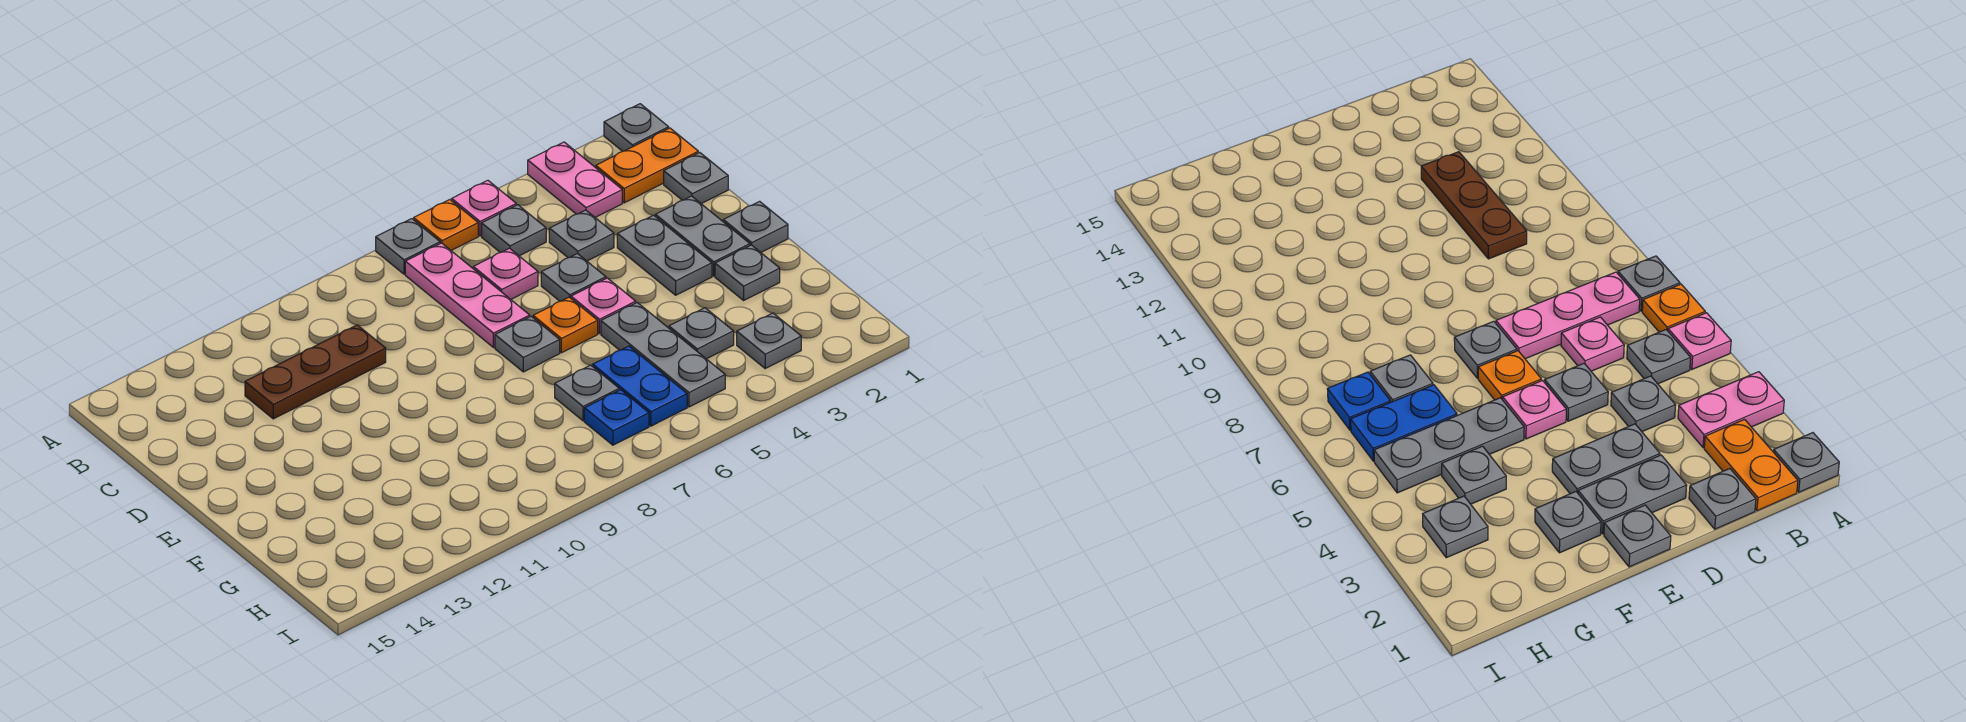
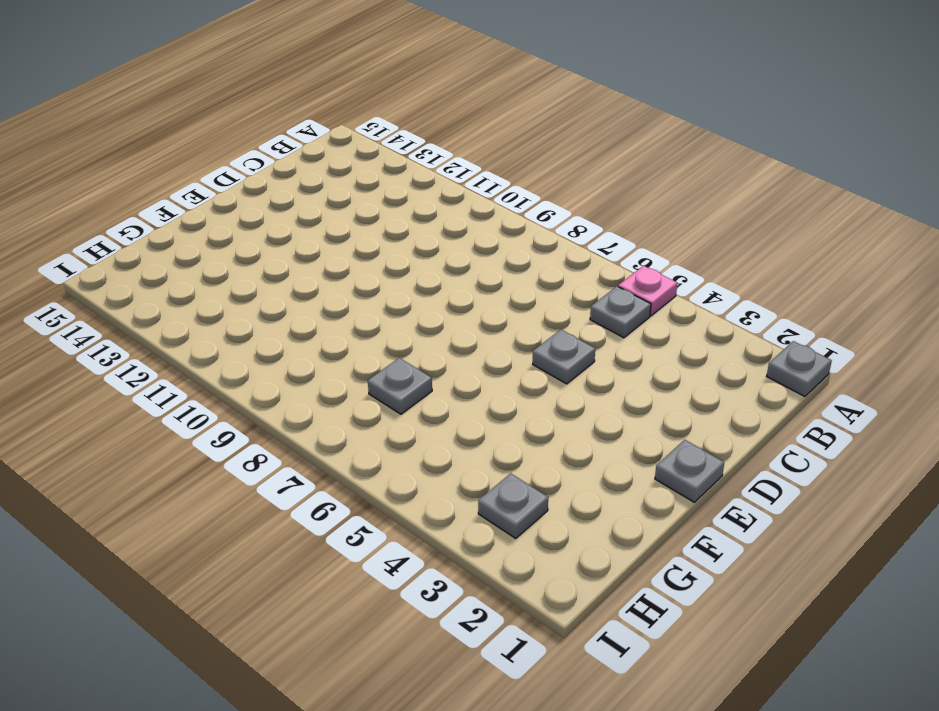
none -> pink plate A3:B3 level 1
none -> orange plate A6 level 1
none -> grey plate A7 level 1

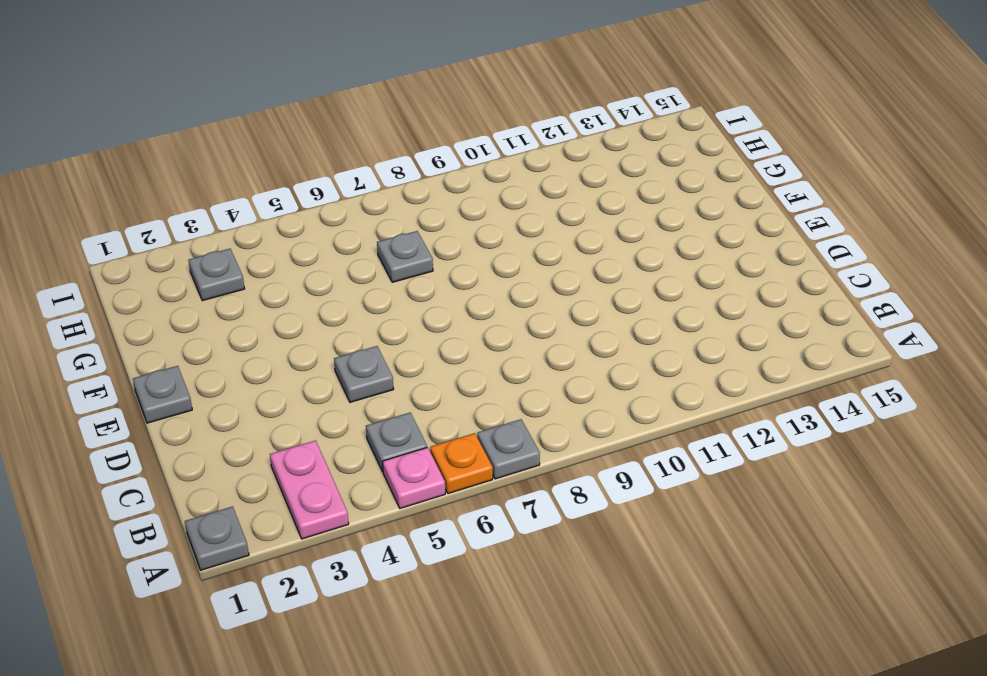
none -> orange plate B1:B2 level 1
none -> pink plate B7:D7 level 1
none -> grey plate C1 level 1

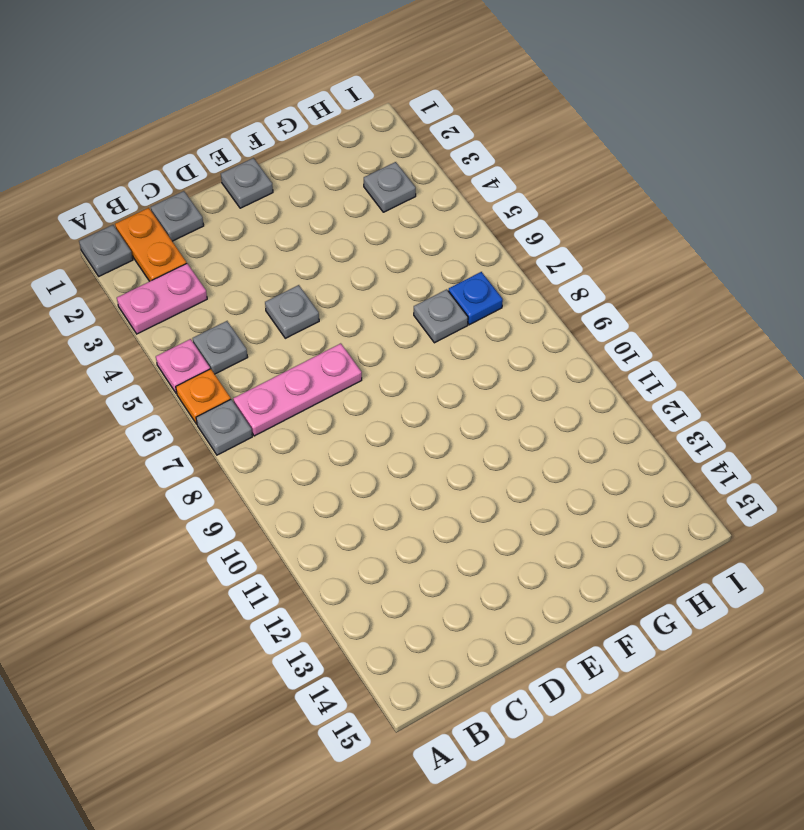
none -> grey plate C4 level 1
none -> pink plate C6 level 1
none -> brown plate C10:C12 level 1

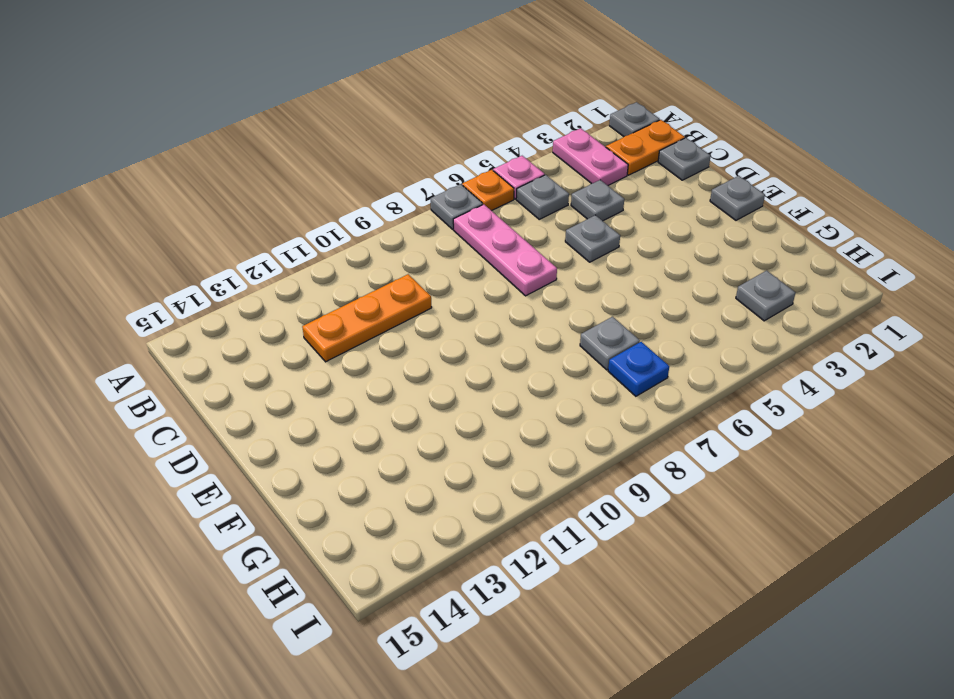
orange plate C10:C12 level 1 -> brown plate C10:C12 level 1
none -> pink plate C6 level 1
none -> grey plate D2:E2 level 1
none -> grey plate D3:E3 level 1

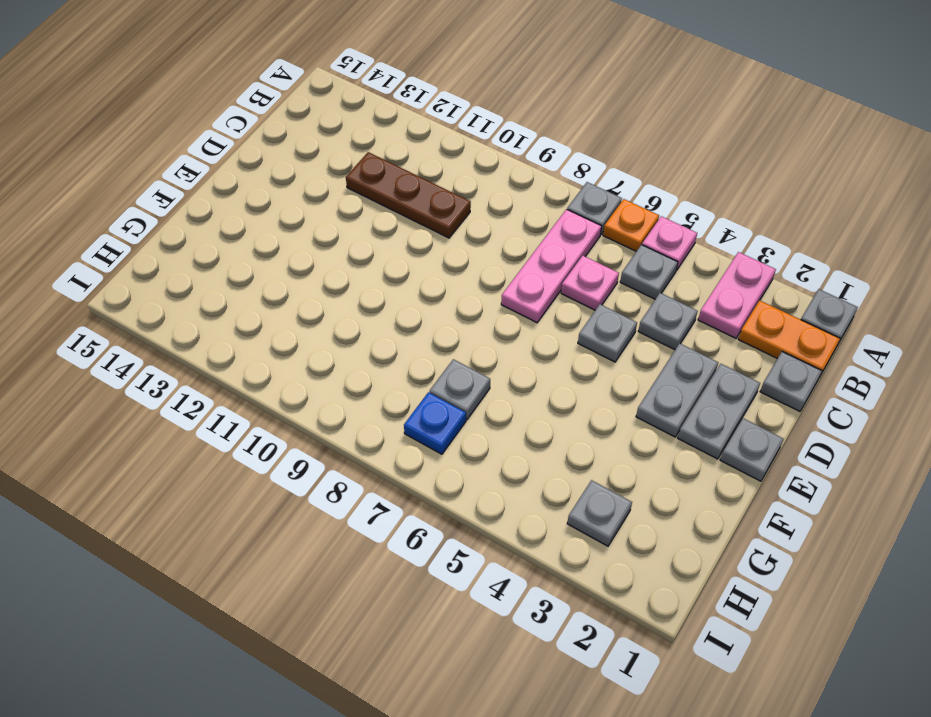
none -> pink plate E5 level 1
none -> orange plate E6 level 1
none -> grey plate E7 level 1

